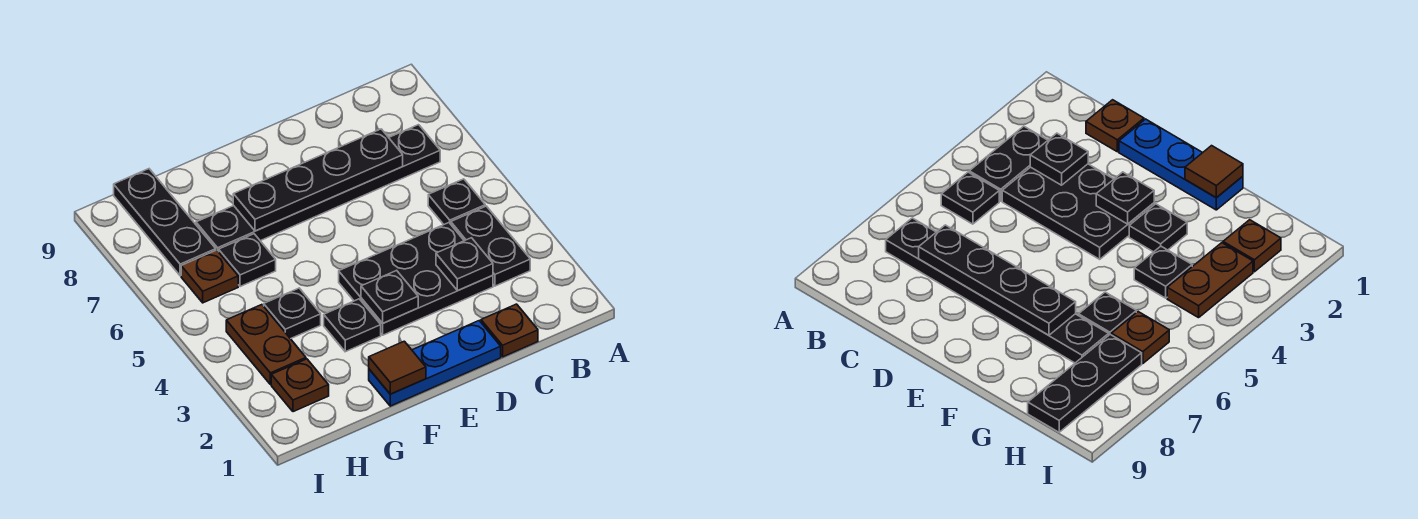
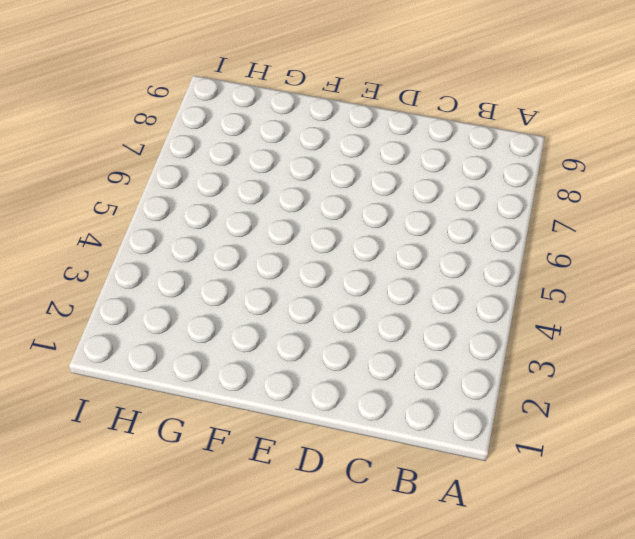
none -> black plate B3:B4 level 1
none -> black plate B5 level 1
none -> black plate B7:G7 level 1

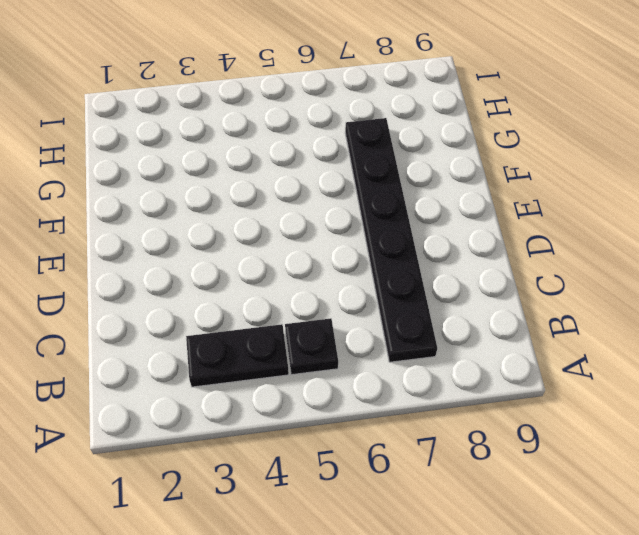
none -> brown plate C1 level 1
none -> black plate C3:E4 level 1
none -> blue plate D1:F1 level 1

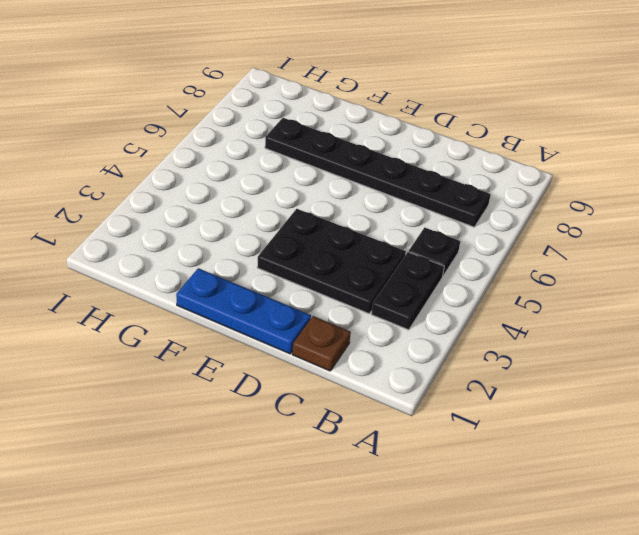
none -> black plate F3 level 1
none -> black plate G4 level 1
none -> black plate G6 level 1

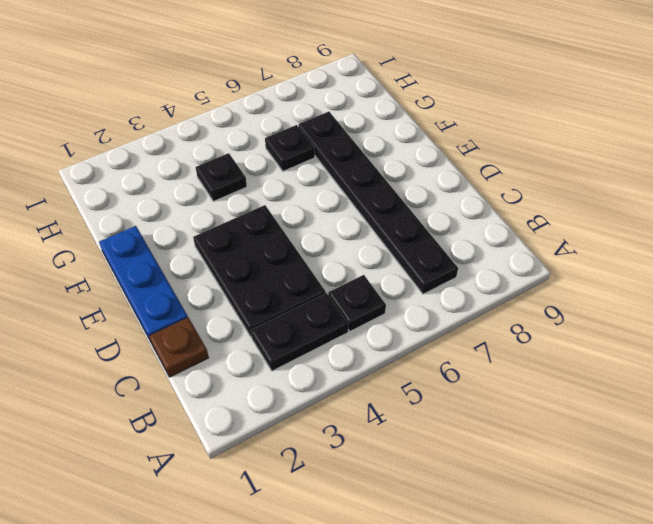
none -> black plate F3 level 1
none -> brown plate H2 level 1
none -> brown plate H3:H4 level 1

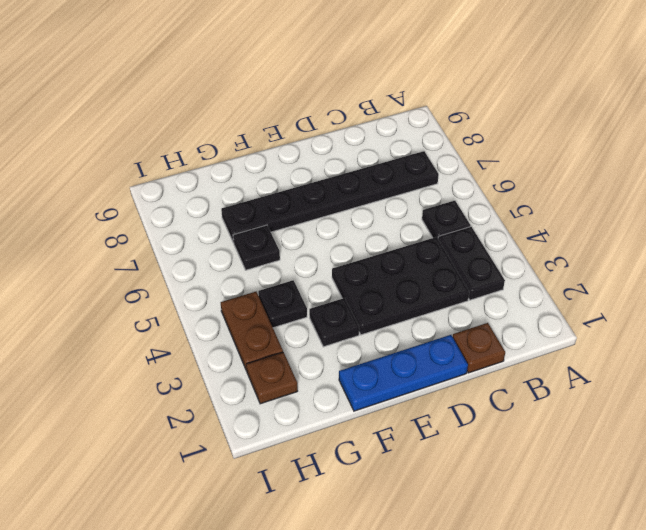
none -> brown plate H6 level 1
none -> black plate H7:H9 level 1
none -> black plate C3 level 2

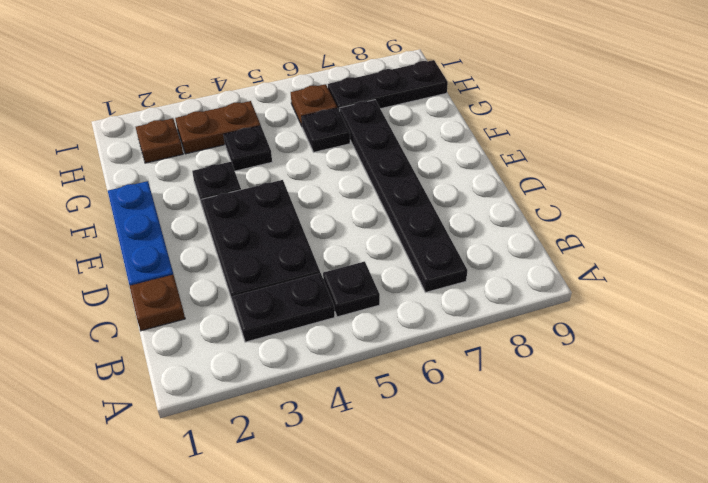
none -> black plate C3 level 2
none -> black plate C7:F7 level 2
none -> black plate E3 level 2

